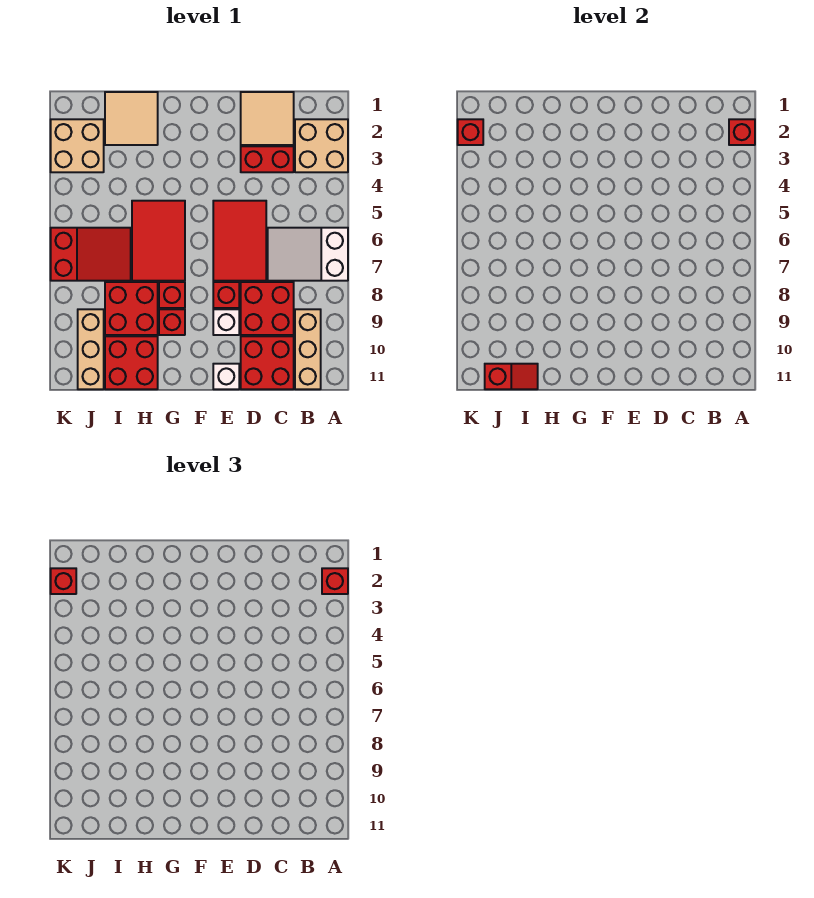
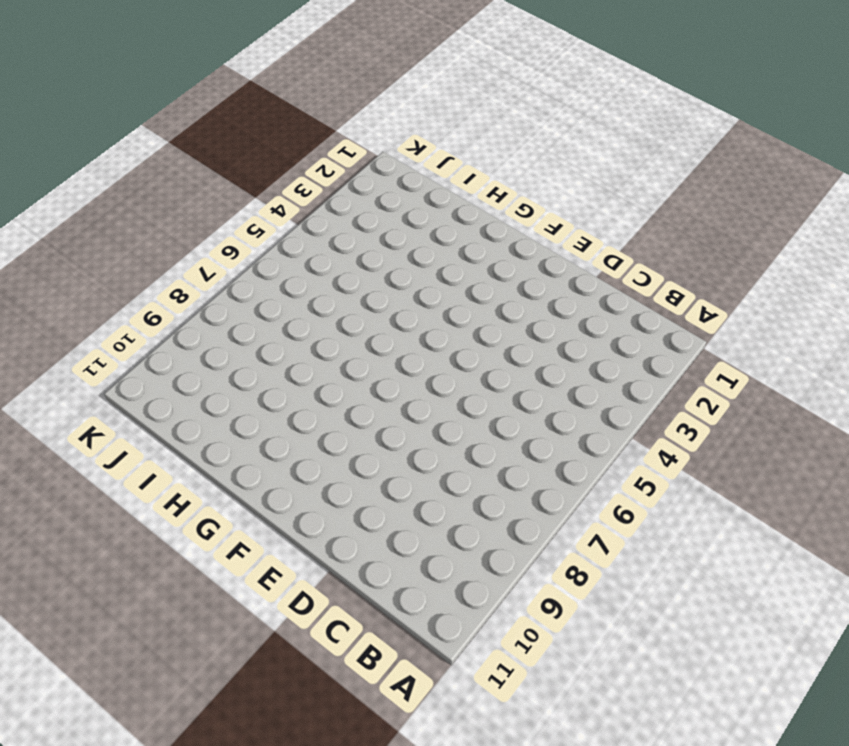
none -> tan brick A2:B3 level 1
none -> white slope A6:C7 level 1 top A
none -> tan brick B9:B11 level 1

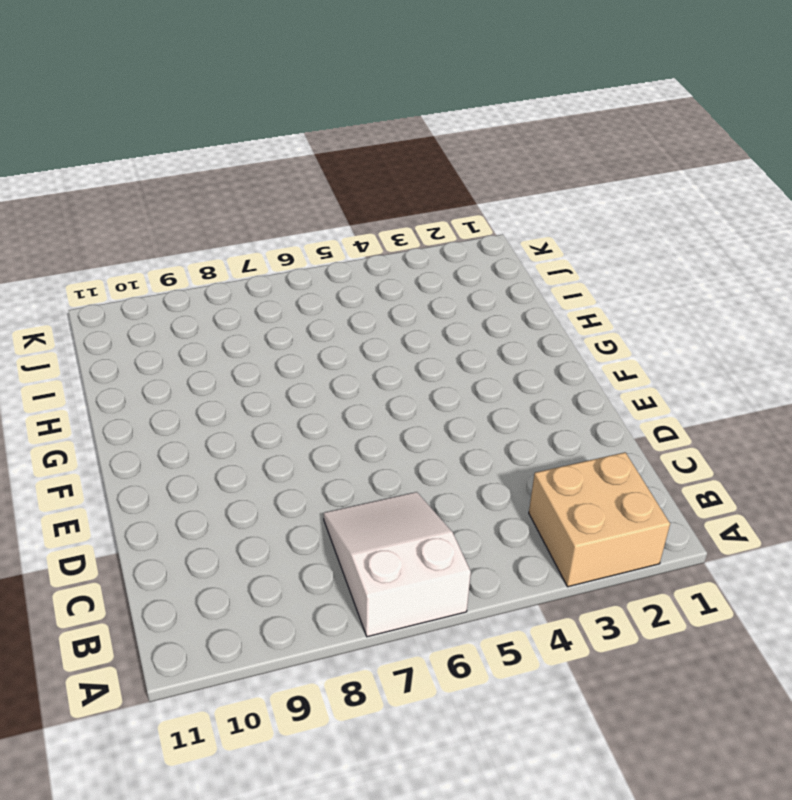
none -> tan brick B9:B11 level 1
none -> tan tile C1:D2 level 1
none -> red brick C3:D3 level 1

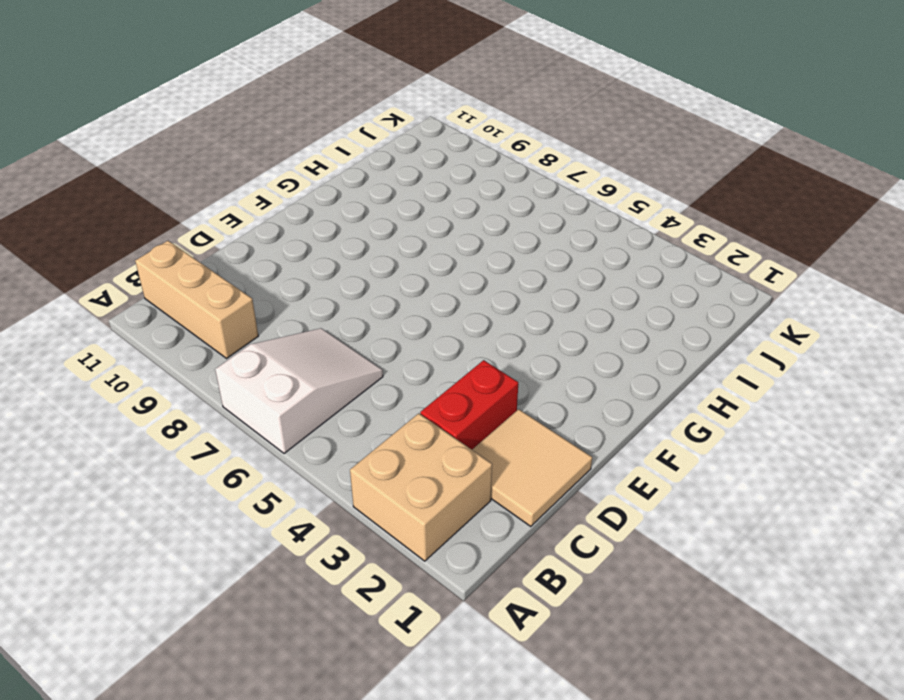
none -> red brick C8:D9 level 1
none -> red brick C10:D11 level 1
none -> red tile D5:E7 level 1

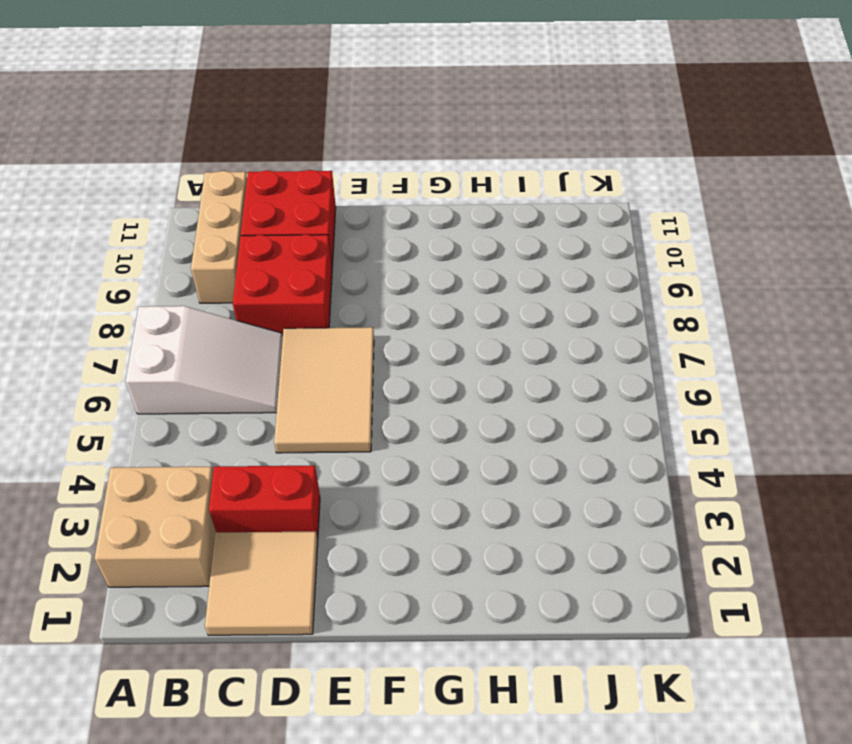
tan tile D5:E7 level 1 -> red tile D5:E7 level 1
none -> red brick E8 level 1
none -> white brick E9 level 1
none -> white brick E11 level 1

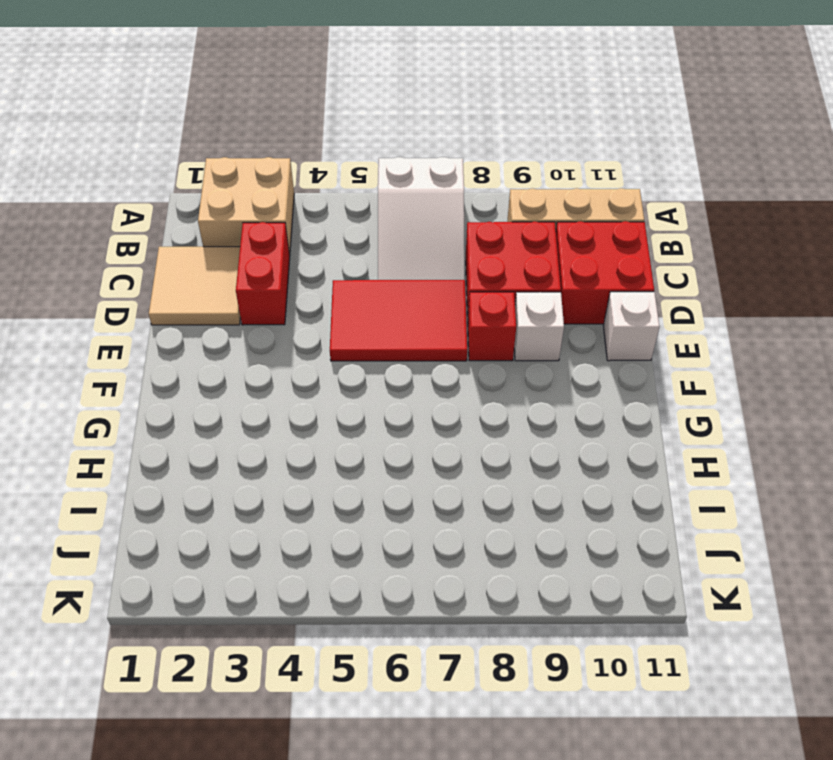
none -> red tile G5:H7 level 1
none -> red brick G8 level 1
none -> red brick G9 level 1

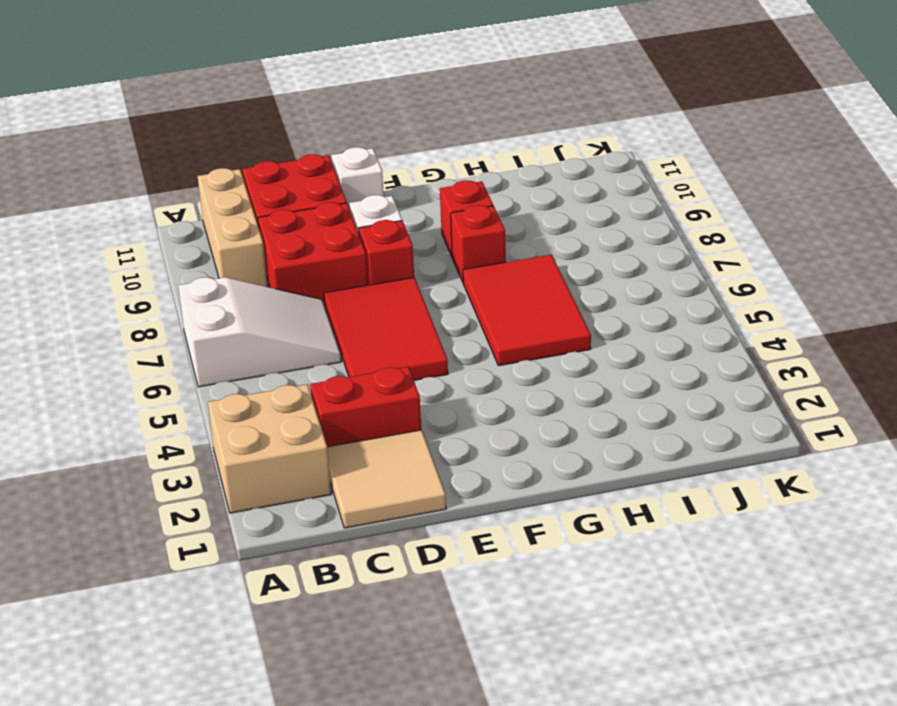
none -> tan tile H1:I2 level 1
none -> red brick H8:I9 level 1
none -> red brick H10:I11 level 1

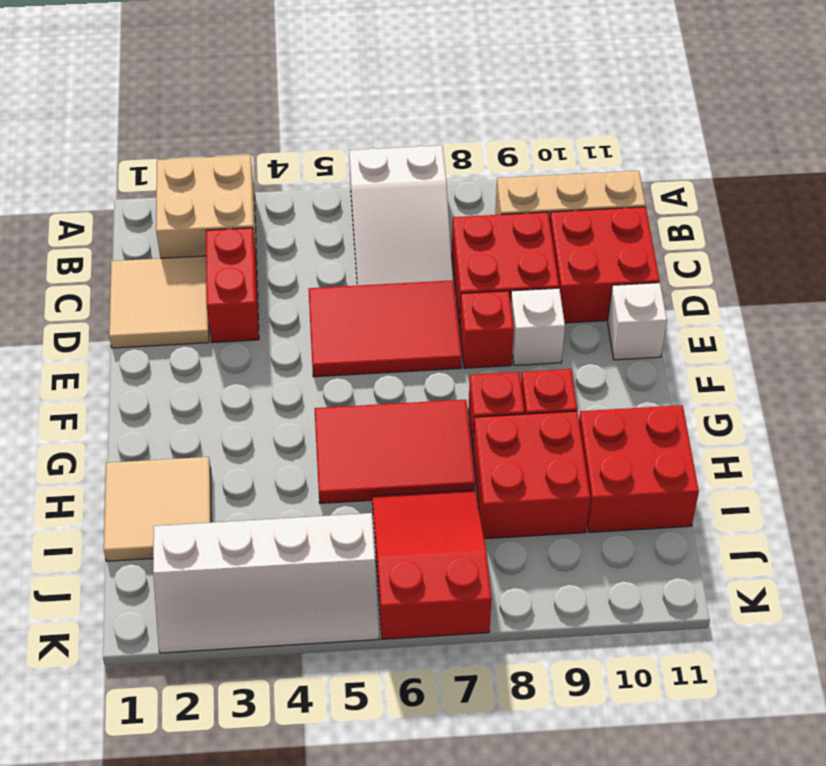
white slope J2:K5 level 1 top J -> tan brick J2:K3 level 1
none -> tan brick J9:J11 level 1
none -> red brick A2 level 2
none -> red slope I11:J11 level 2 top J

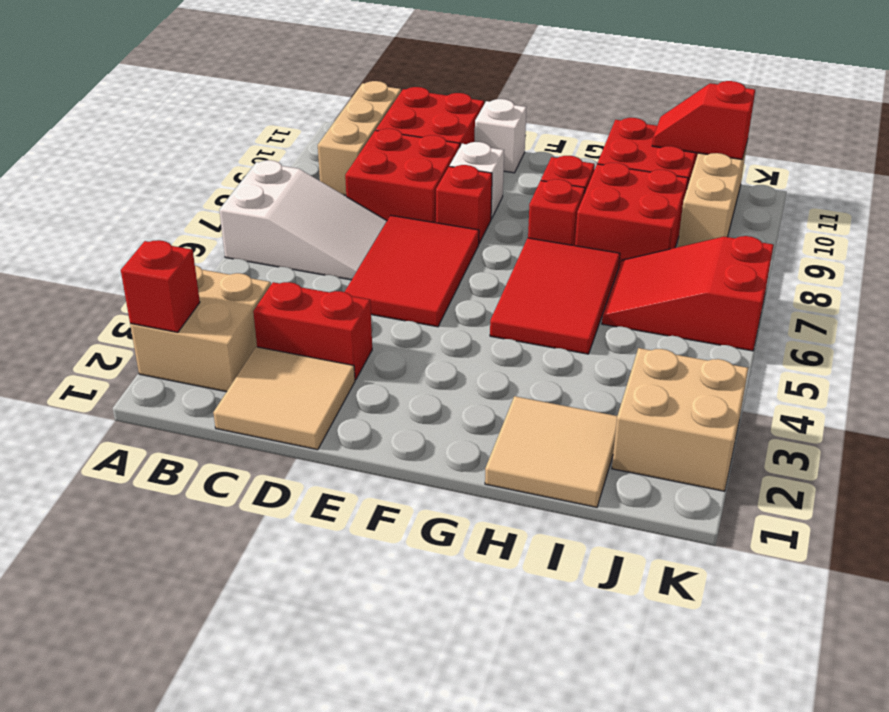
none -> red brick K2 level 2
none -> red brick A2 level 3
none -> red brick K2 level 3

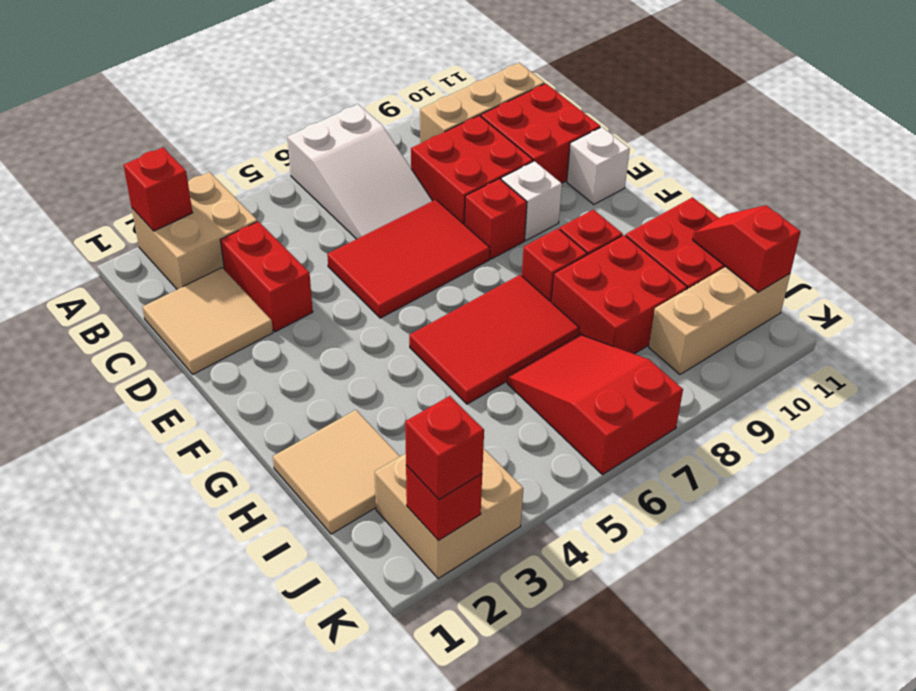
none -> red brick A2 level 3

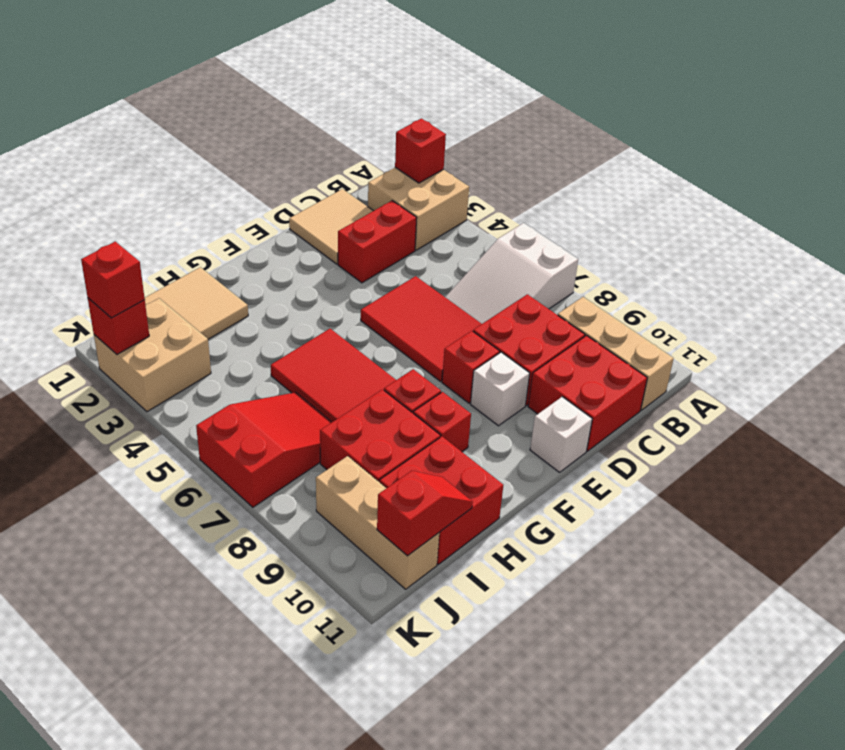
none -> red brick A2 level 3

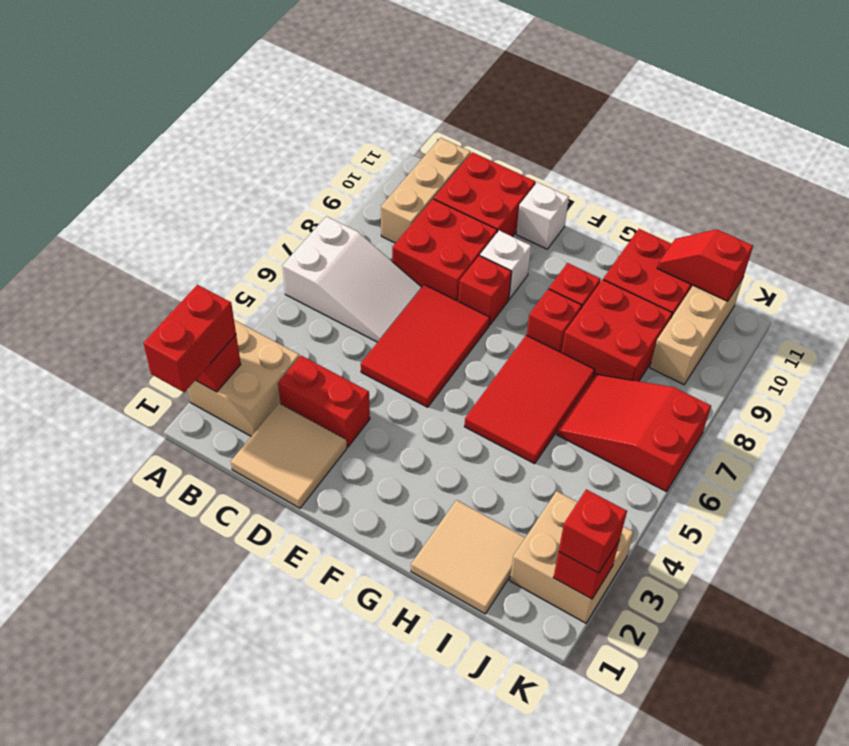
red brick A1:A2 level 3 -> red brick A2 level 3

